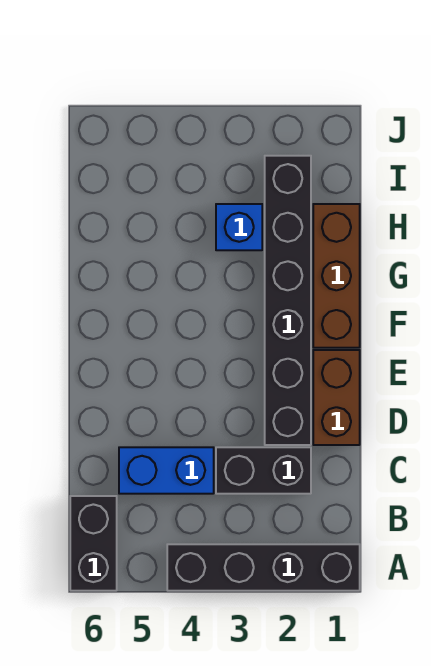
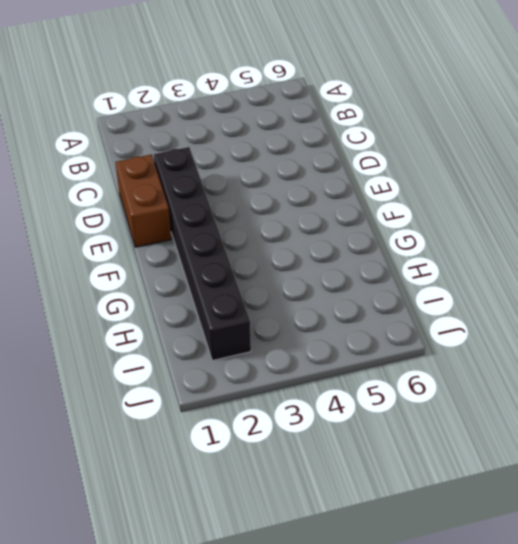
none -> black brick A1:A4 level 1
none -> black brick A6:B6 level 1

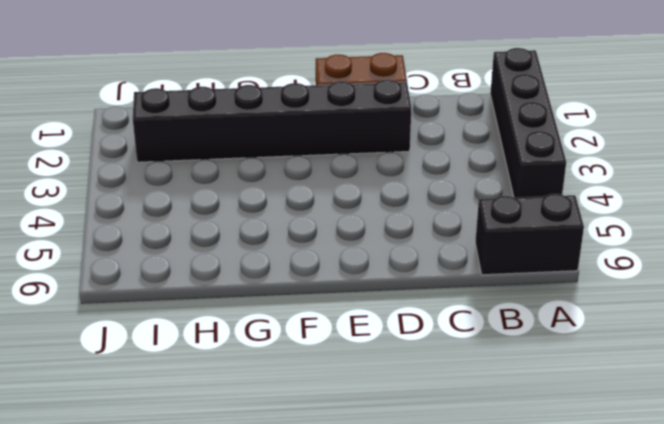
none -> black brick C2:C3 level 1
none -> blue brick C4:C5 level 1

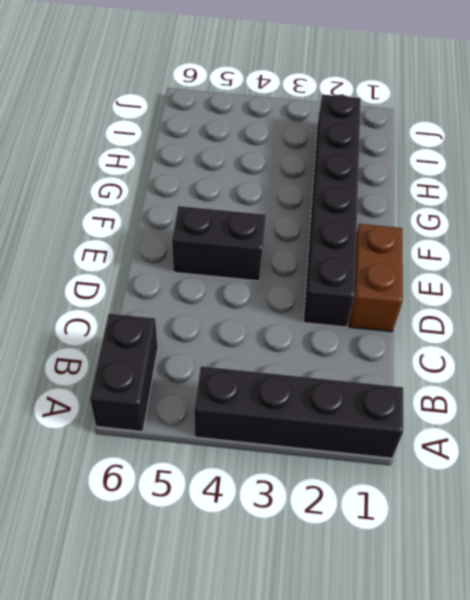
black brick E4:E5 level 1 -> black brick C2:C3 level 1
none -> blue brick C4:C5 level 1
none -> brown brick F1:H1 level 1

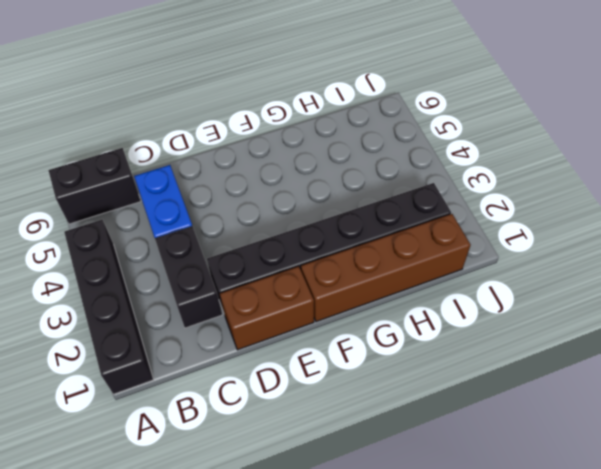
brown brick F1:I1 level 1 -> brown brick F1:H1 level 1
none -> blue brick H3 level 1

